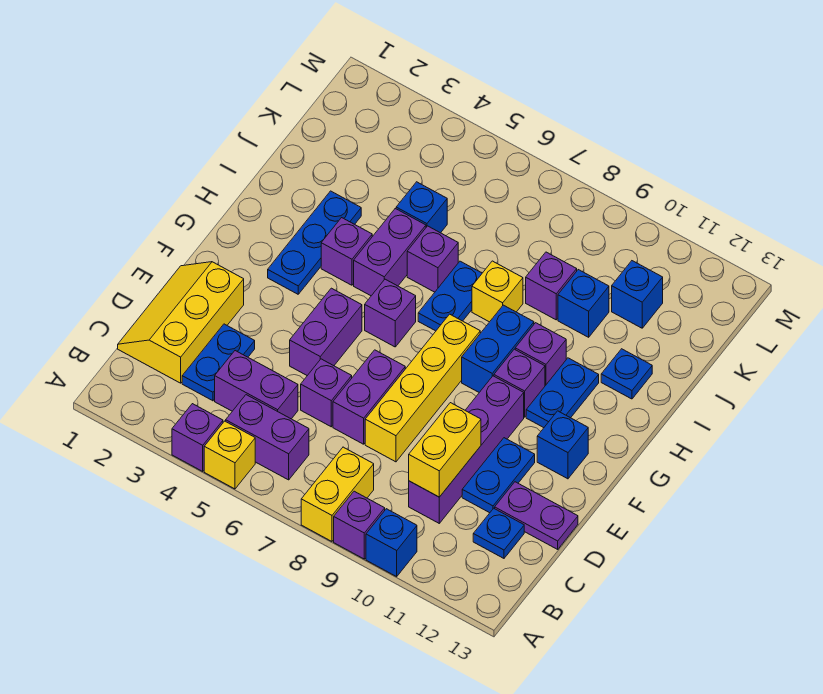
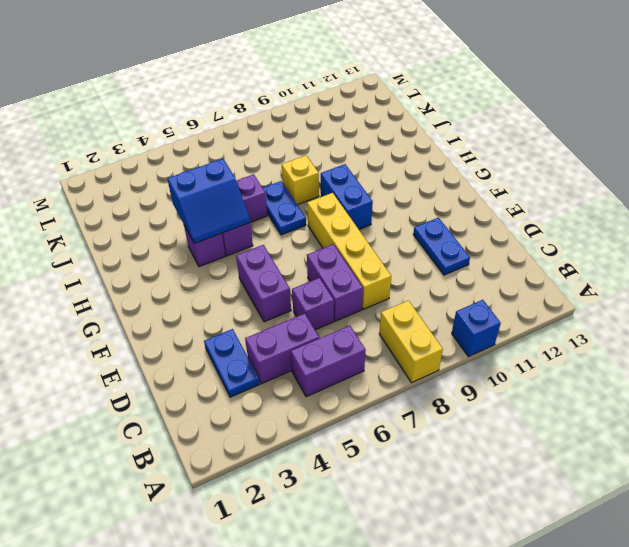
blue slope H4:I5 level 2 top I -> none
none -> purple brick A4 level 1
none -> yellow brick A5 level 1
none -> purple brick A9 level 1
none -> yellow slope C1:E2 level 1 top 2

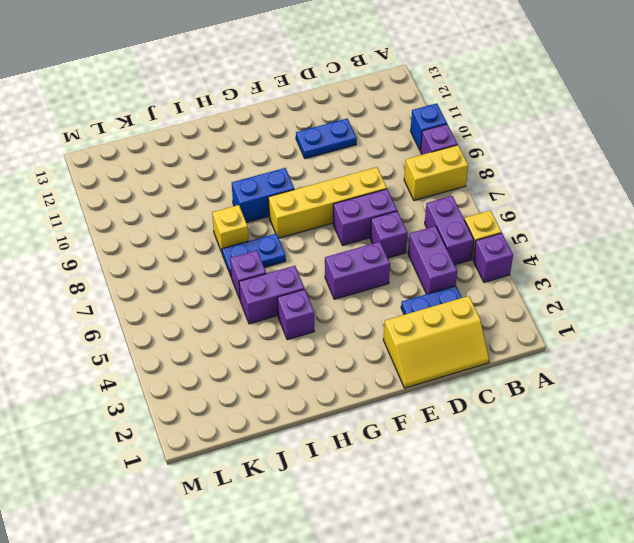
none -> purple brick C10:F10 level 1
none -> blue plate C12 level 1
none -> purple plate D12:D13 level 1
none -> blue brick F12 level 1

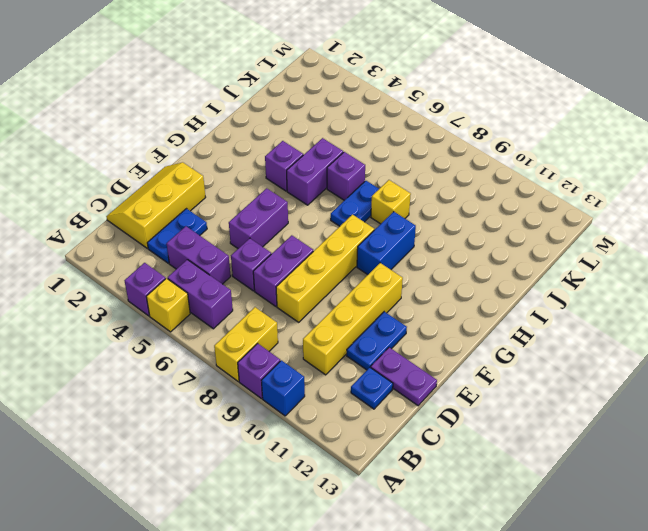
yellow brick C10:F10 level 1 -> purple brick C10:F10 level 1
none -> blue brick F12 level 1
none -> blue plate G3:I3 level 1
none -> purple brick G6 level 1
none -> purple brick G10 level 1

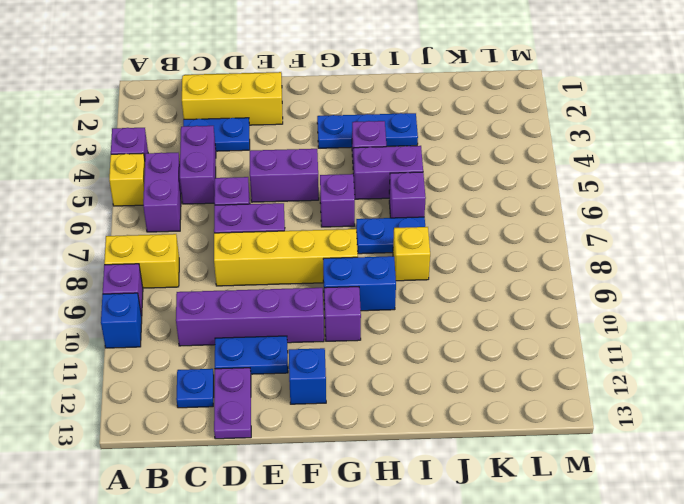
none -> blue plate G11:H11 level 1
none -> purple brick H10 level 1
none -> blue plate I12 level 1
none -> blue brick J5 level 1

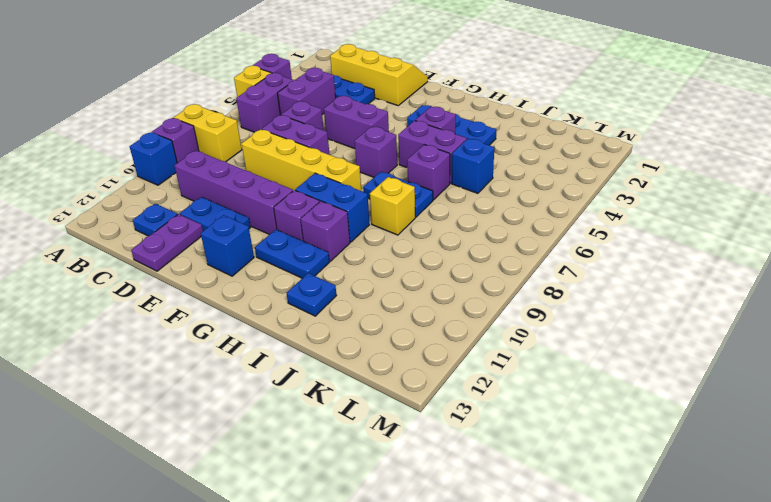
none -> purple brick J9 level 1
none -> blue brick J10 level 1
none -> blue brick K11 level 1
none -> yellow brick C10:D10 level 2

